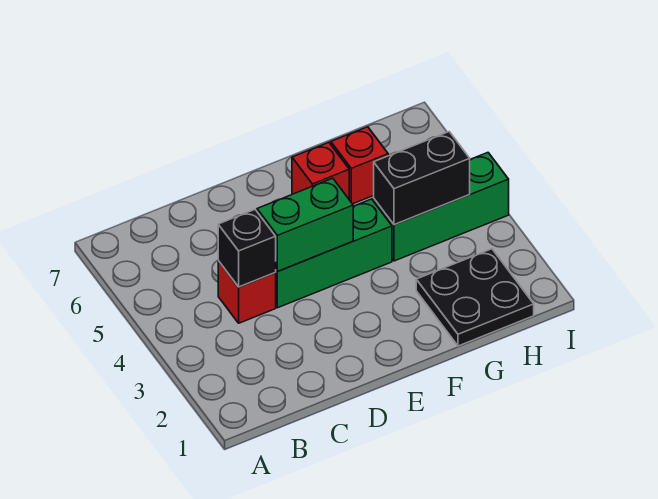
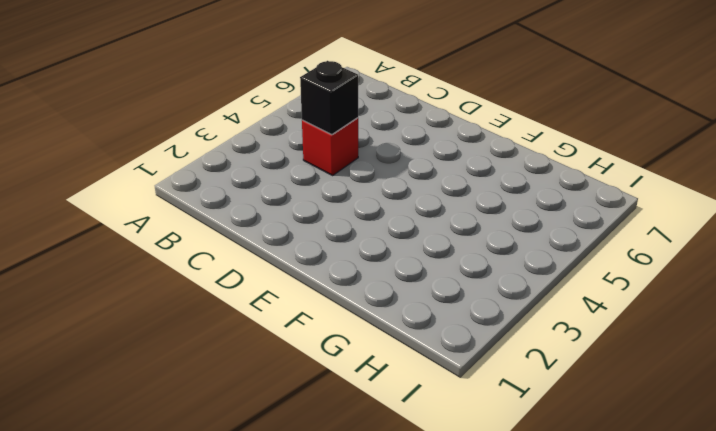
none -> green brick D4:F4 level 1
none -> red brick F6 level 1

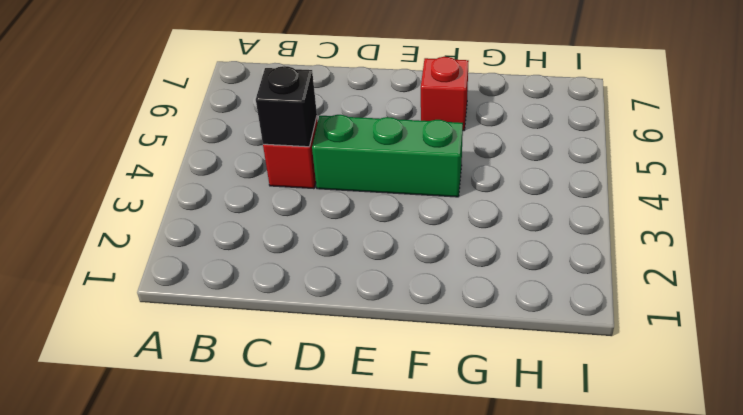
none -> black plate G1:H2 level 1
none -> green brick G4:I4 level 1

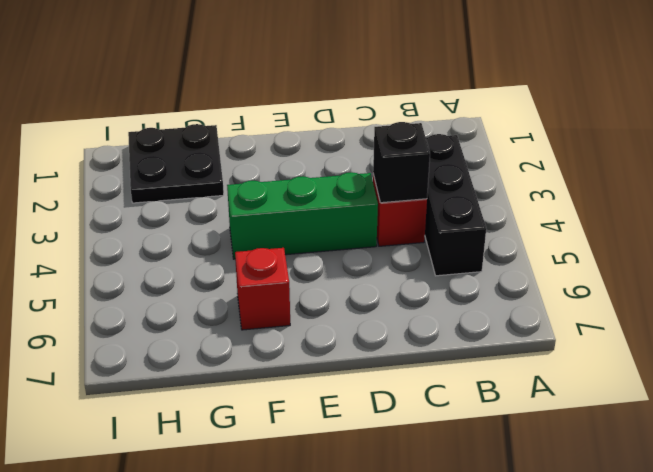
black brick B3:B5 level 1 -> none
none -> green brick G4:I4 level 1
none -> red brick G6 level 1

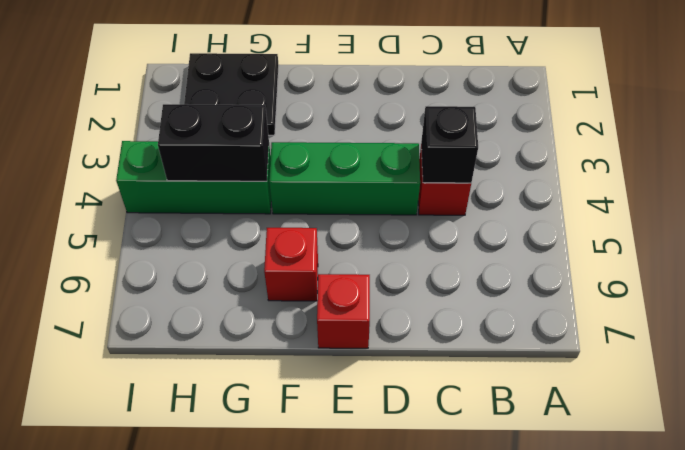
red brick E7 level 1 -> red brick G6 level 1
none -> green brick D4:E4 level 2

